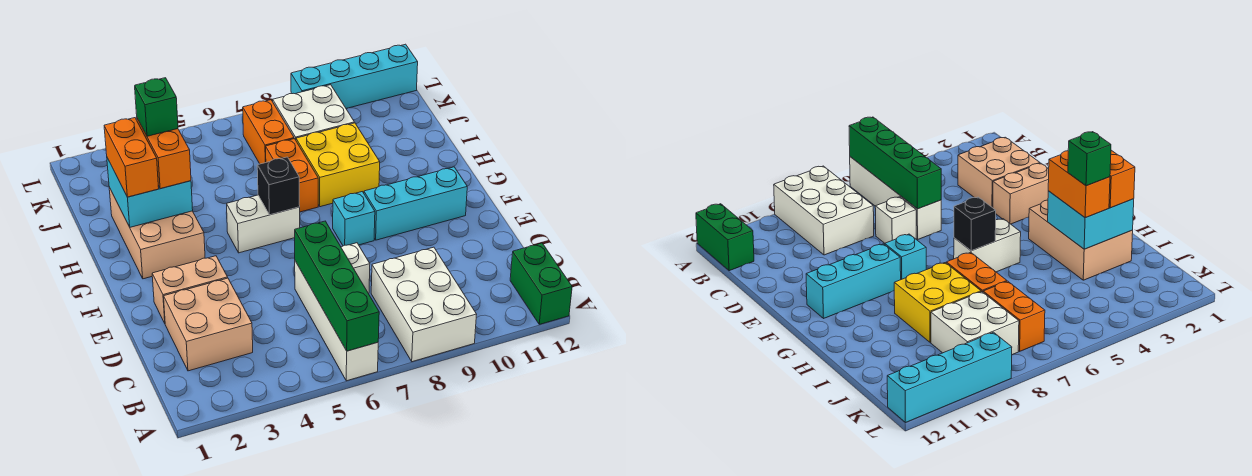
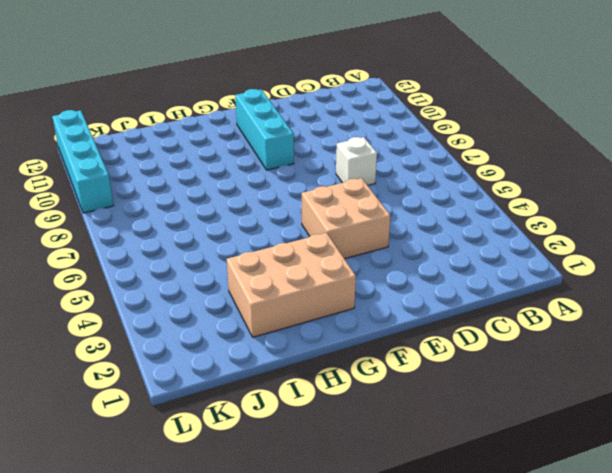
tan brick E4:F5 level 1 -> tan brick C2:D3 level 1
none -> white brick A6:D6 level 1
none -> white brick A8:C9 level 1
none -> green brick A12:B12 level 1

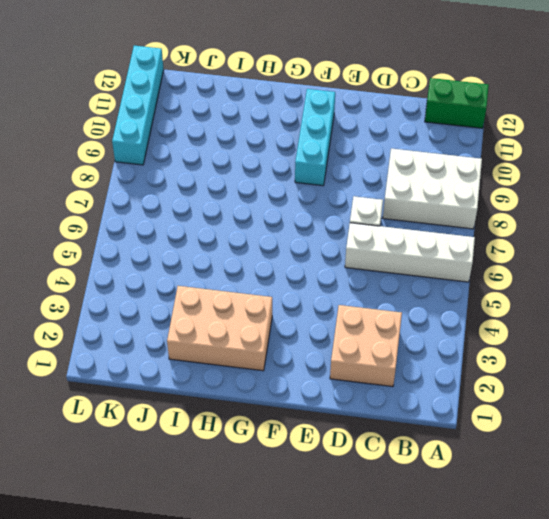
none -> tan brick E2:E3 level 1
none -> cyan brick F8 level 1
none -> white brick G5:G6 level 1

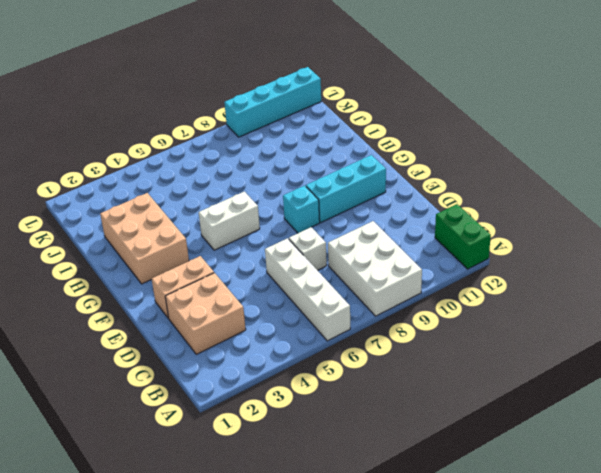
none -> orange brick H7:I7 level 1
none -> yellow brick H8:I9 level 1
none -> orange brick J7:K7 level 1

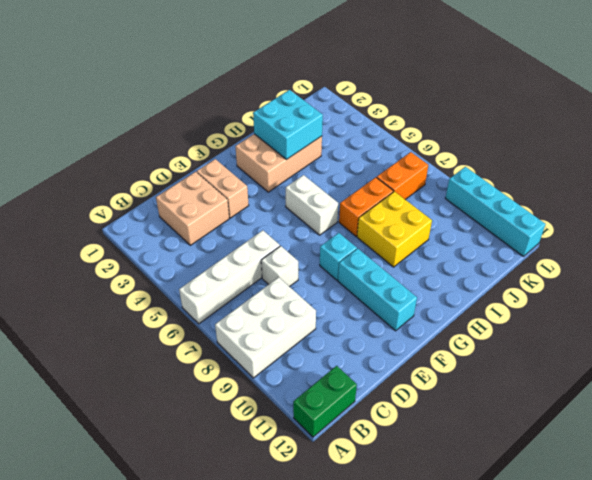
none -> white brick J8:K9 level 1
none -> green brick A6:D6 level 2
none -> black brick G6 level 2

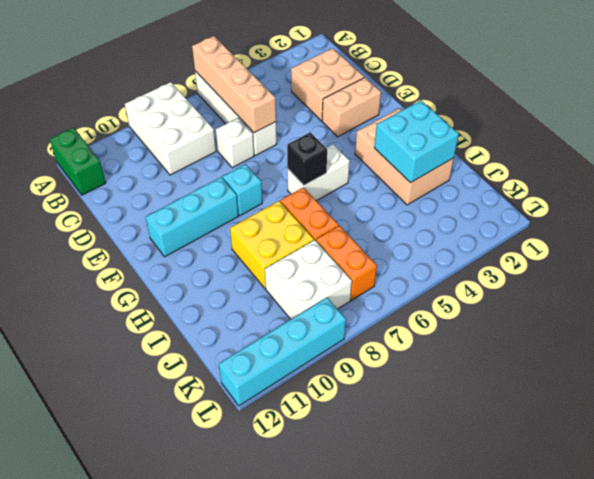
tan brick A6:D6 level 2 -> green brick A6:D6 level 2
none -> orange brick H2:I2 level 3
none -> orange brick H3:I3 level 3
none -> green brick I3 level 4

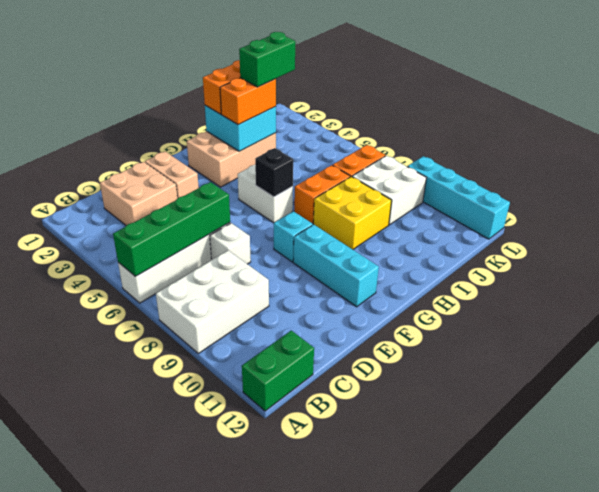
green brick I3:J3 level 4 -> green brick I3 level 4

